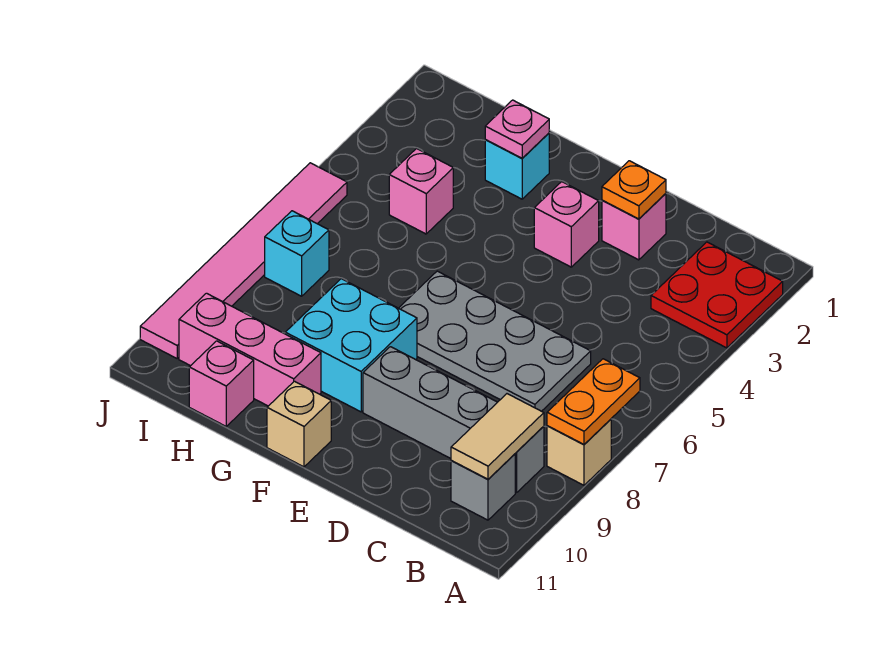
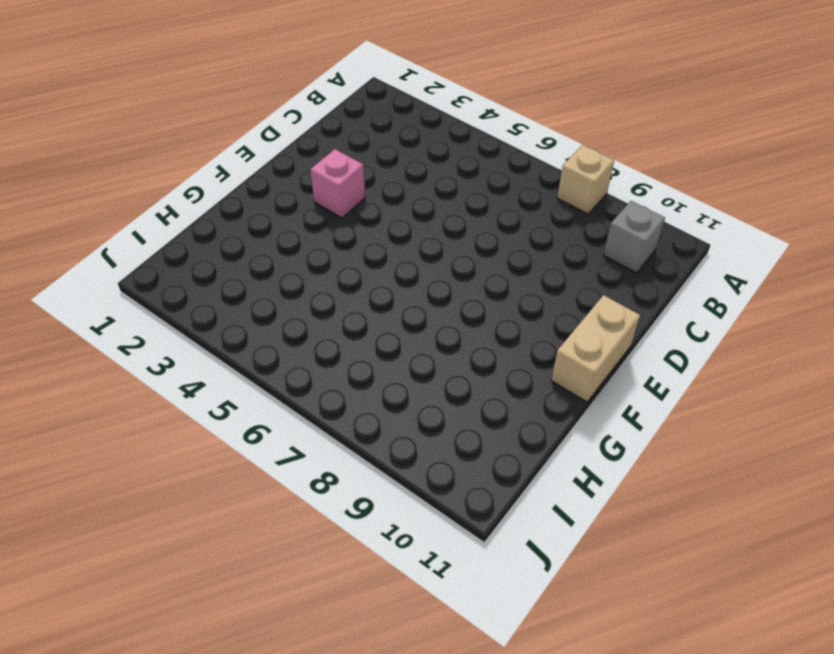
tan brick E11:F11 level 1 -> tan brick F11 level 1
none -> red plate A2:B3 level 1
none -> grey brick B9:E9 level 1
none -> grey plate C6:F7 level 1

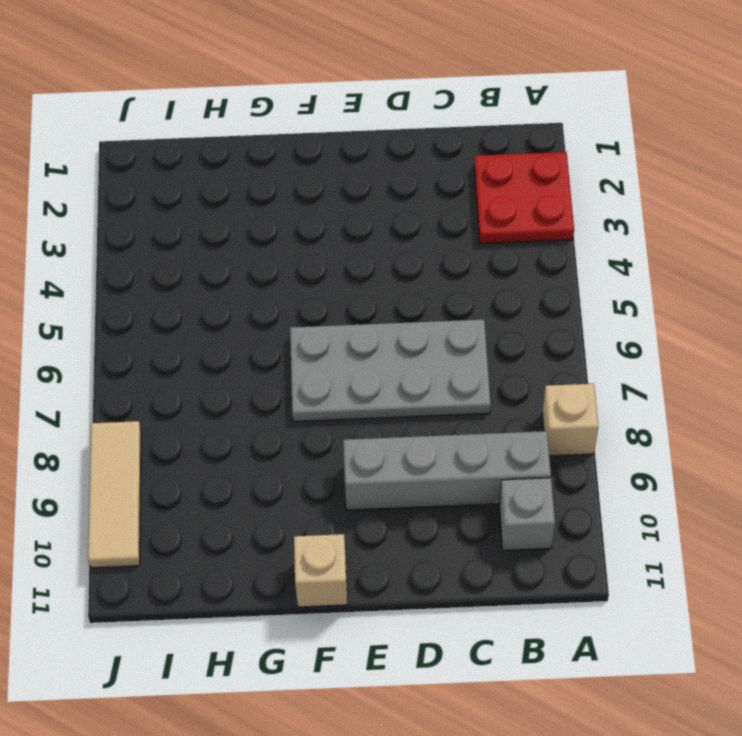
tan tile J8:J10 level 1 -> pink tile J5:J10 level 1
none -> pink brick D2 level 1
none -> pink brick E3 level 1
none -> cyan brick F8:G9 level 1

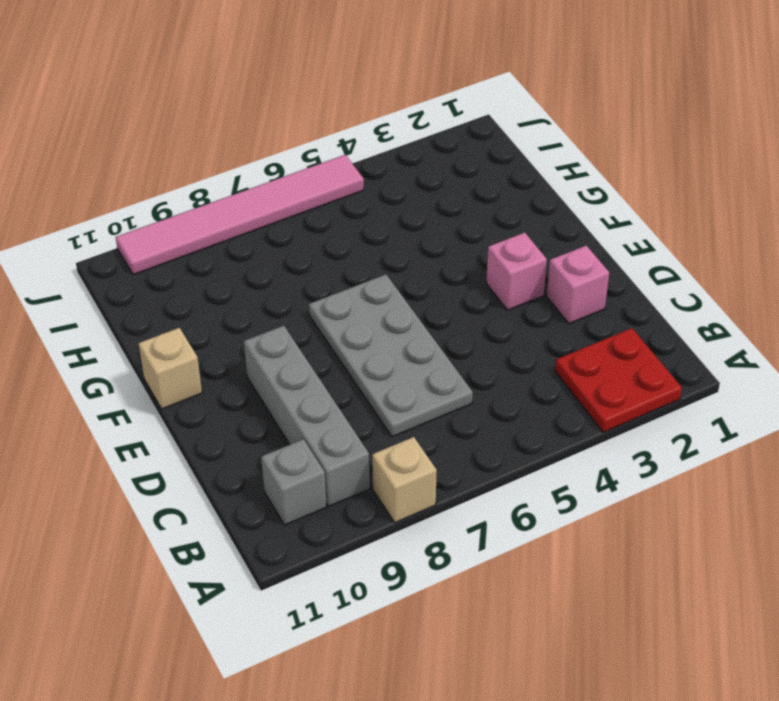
none -> cyan brick F8:G9 level 1
none -> cyan brick G2 level 1
none -> pink brick G10:I10 level 1

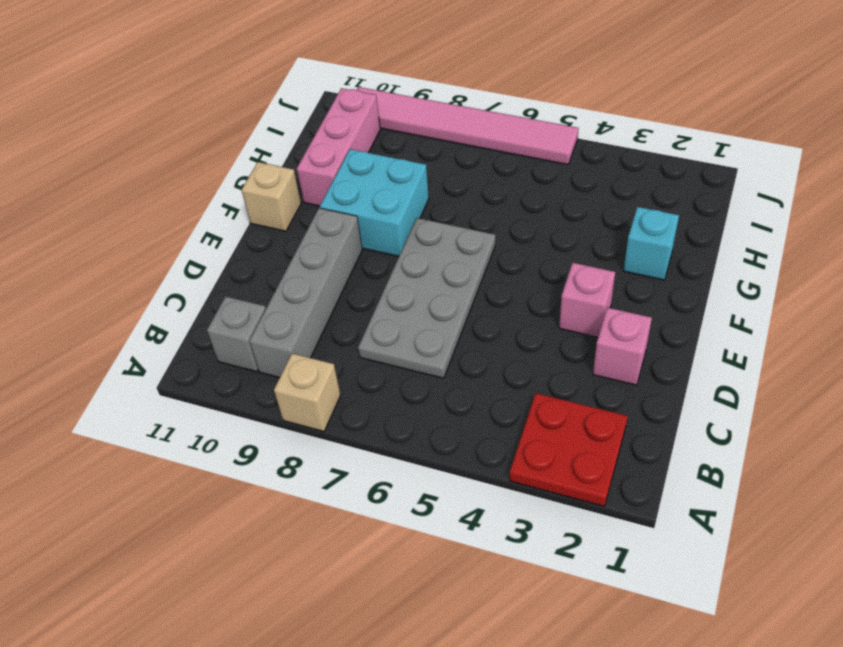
none -> pink brick H4 level 1
none -> pink brick H11 level 1
none -> cyan brick I7 level 1

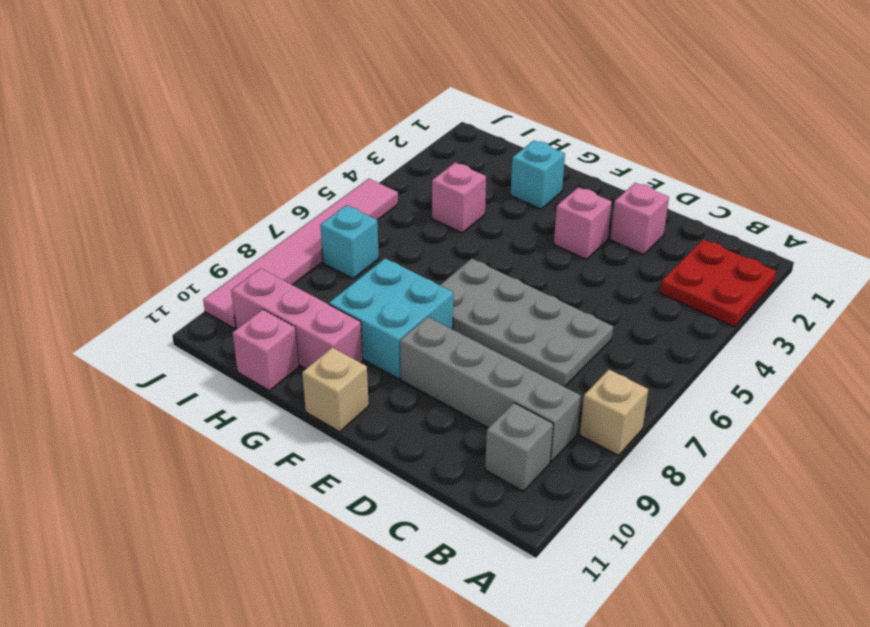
none -> orange plate A7:A8 level 2
none -> tan tile B9:B10 level 2
none -> orange plate D2 level 2

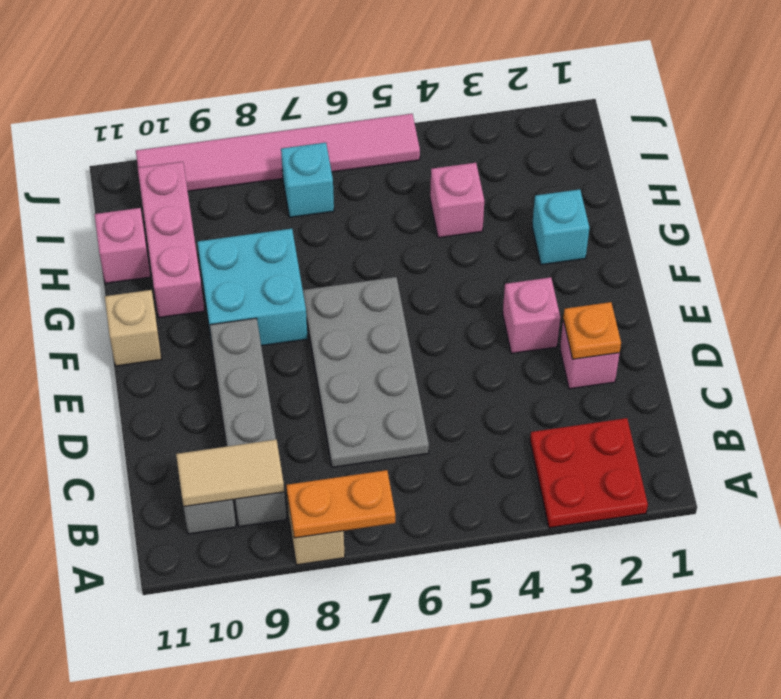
none -> pink plate G2 level 2

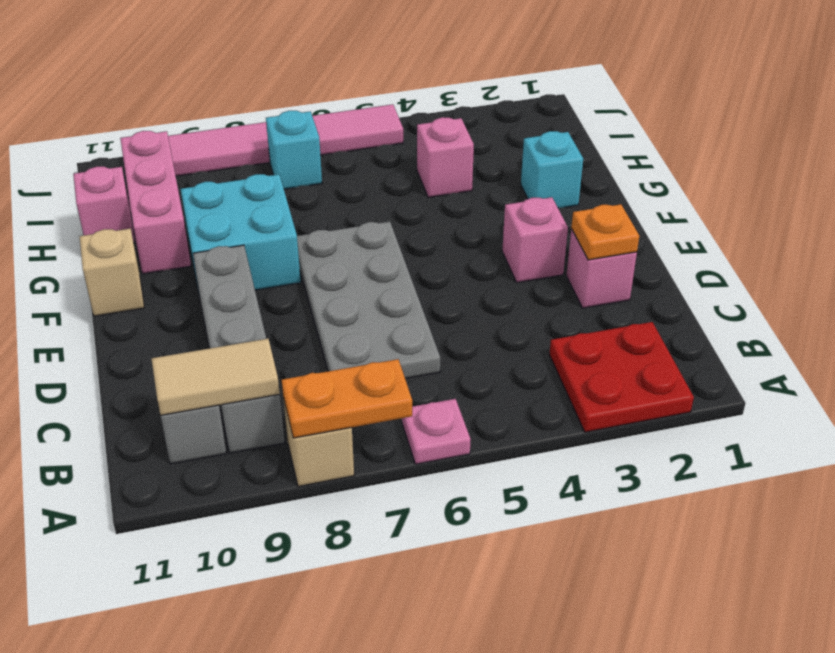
pink plate A6 level 1 -> pink plate G2 level 2

